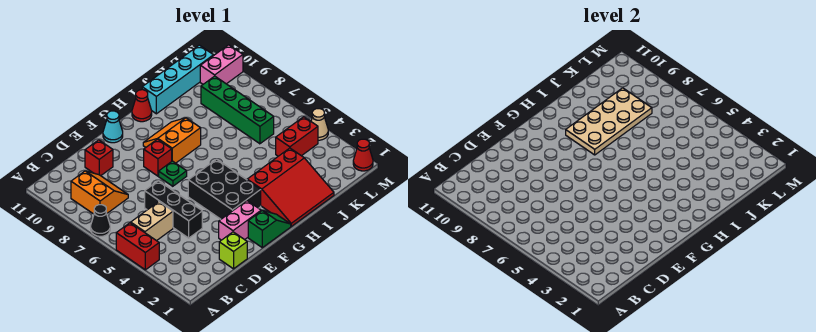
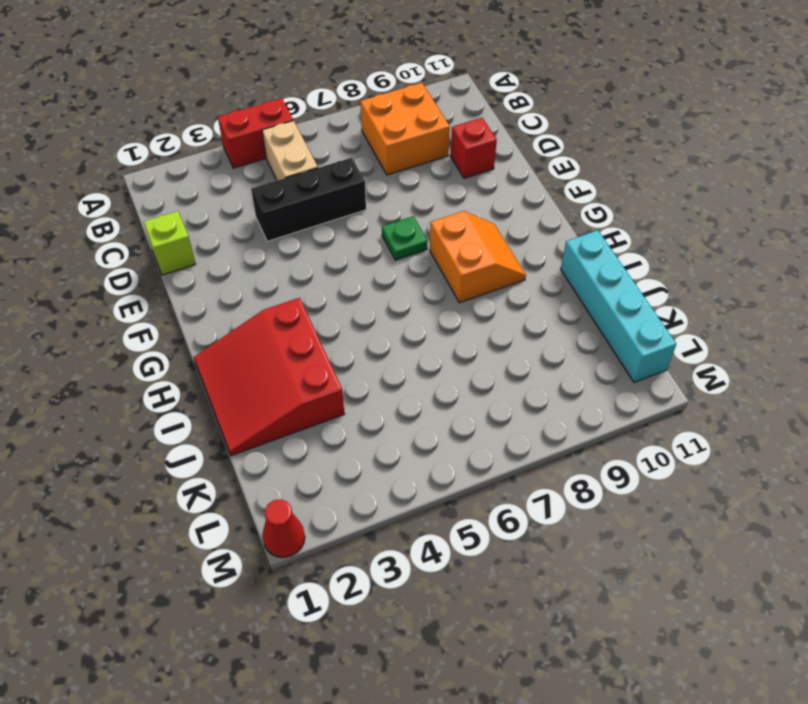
orange brick B8:C9 level 1 -> orange slope B8:C9 level 1 top B
none -> black cone A7 level 1
none -> pink brick E2:F2 level 1
none -> green slope F1:G1 level 1 top F

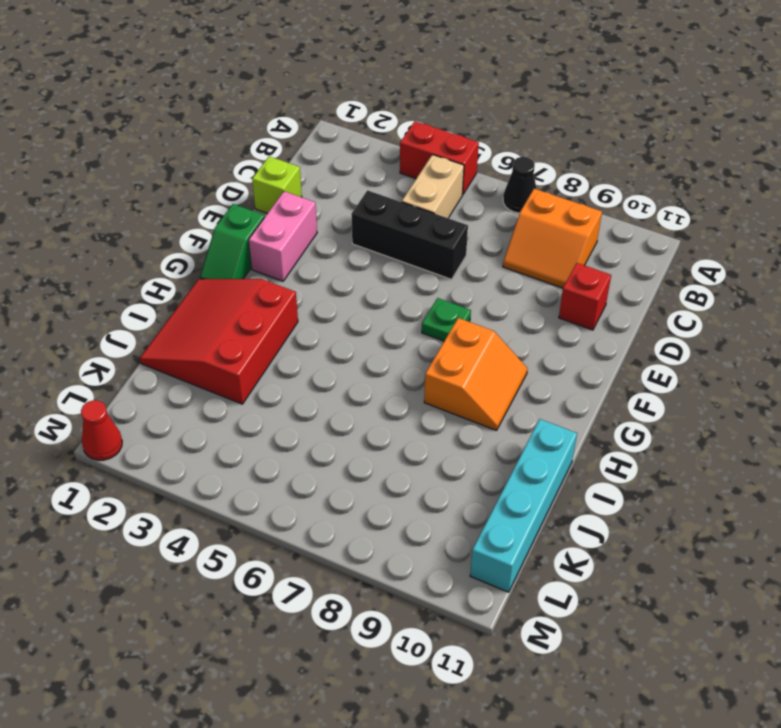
none -> black brick F3:G5 level 1
none -> red brick F8 level 1
none -> cyan cone F11 level 1

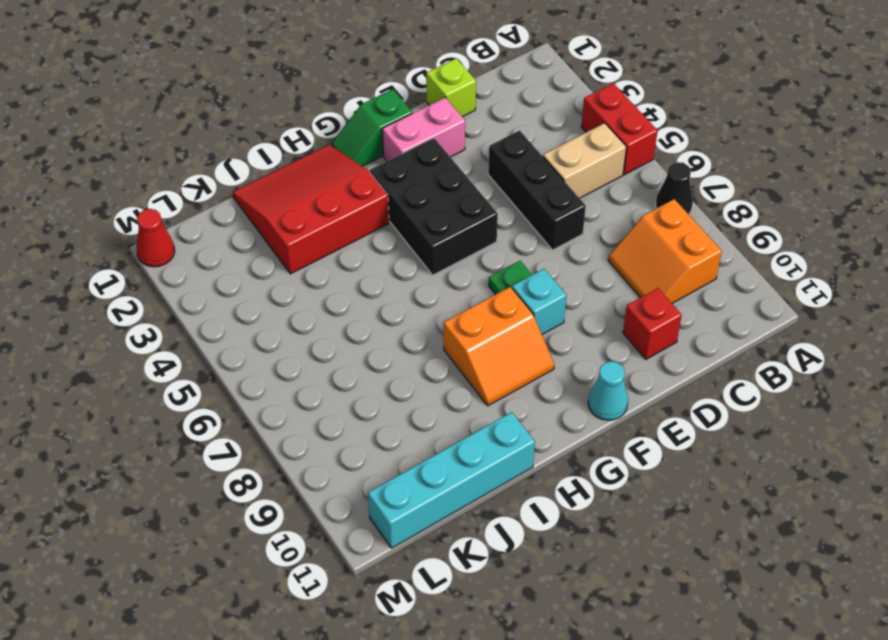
cyan brick F8 level 1 -> red brick F8 level 1
none -> red cone H11 level 1
none -> red brick K4:L4 level 1
none -> green brick K6:K9 level 1

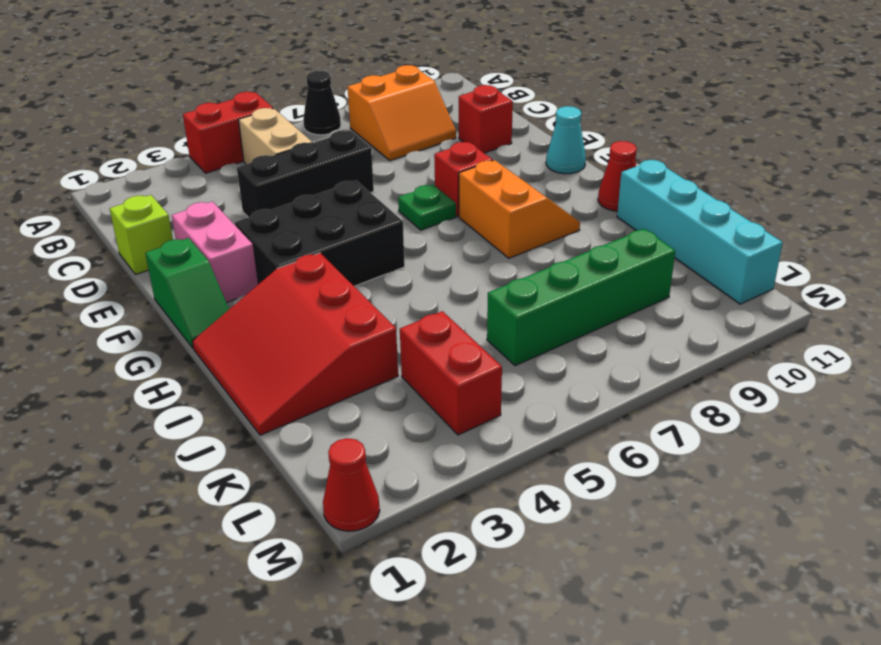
none -> pink brick L10:M10 level 1
none -> tan cone M4 level 1
none -> tan plate H8:K9 level 2

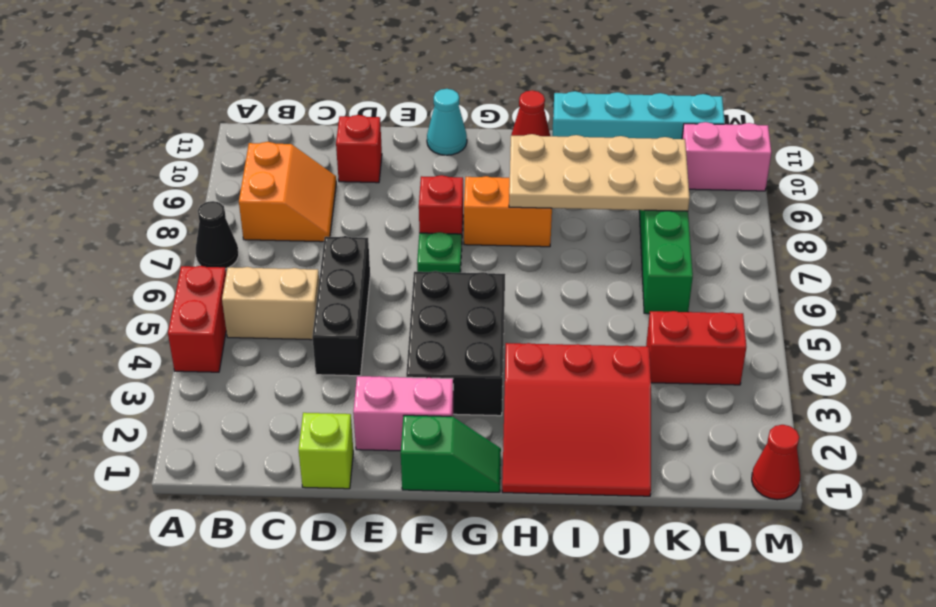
none -> tan cone M4 level 1

